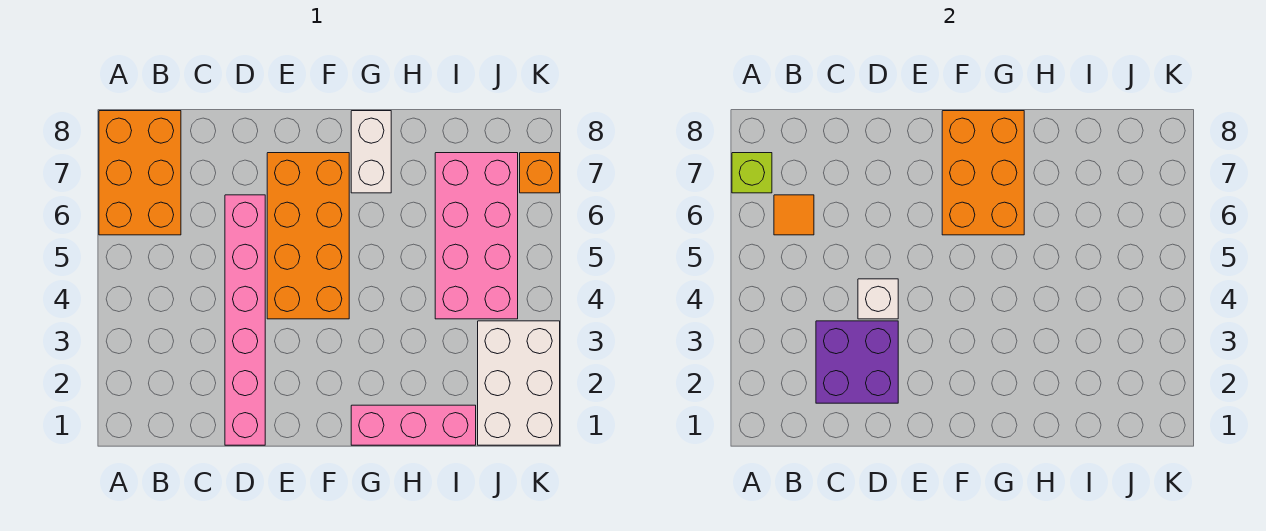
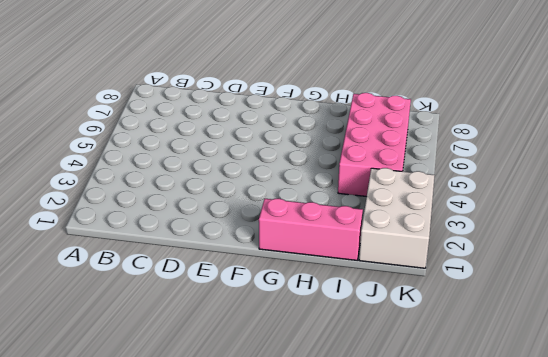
none -> orange brick A6:B8 level 1
none -> pink brick D1:D6 level 1
none -> orange brick E4:F7 level 1

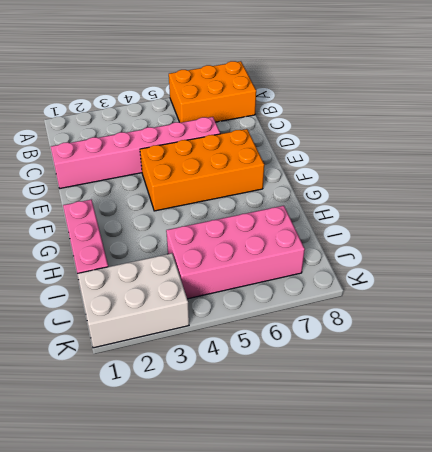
none -> white brick G7:G8 level 1
none -> orange brick K7 level 1
none -> lime brick A7 level 2

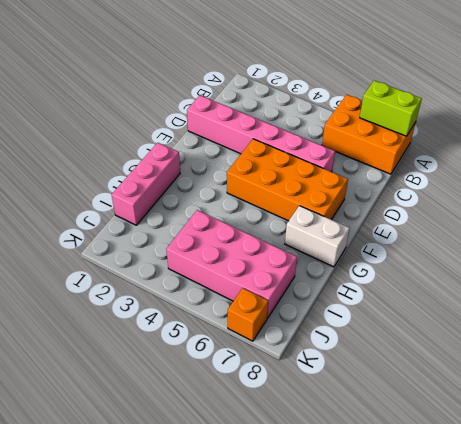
lime brick A7:A8 level 2 -> lime brick A7 level 2
none -> white brick J1:K3 level 1
none -> orange tile B6 level 2
none -> purple brick C2:D3 level 2

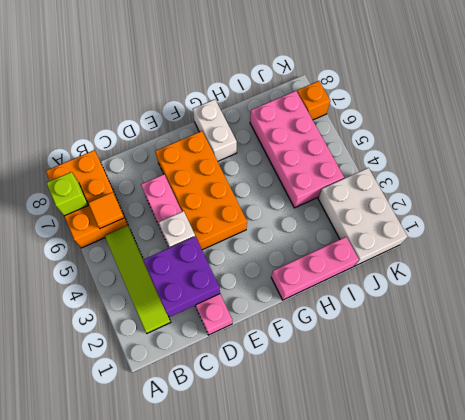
lime tile B2:B5 level 1 -> none
none -> orange brick F6:G8 level 2

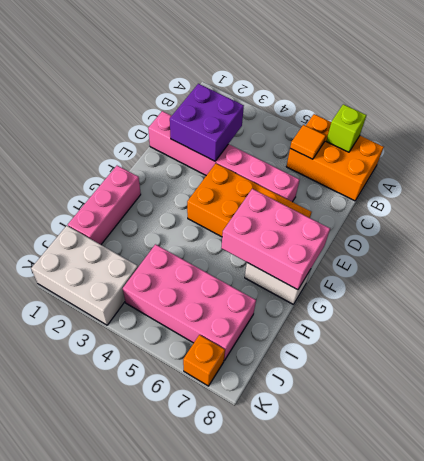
pink brick F6:G8 level 2 -> orange brick F6:G8 level 2
none -> white brick D4 level 2

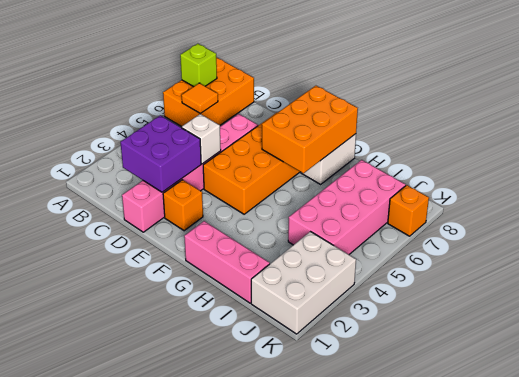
orange brick E2 level 1 -> none

